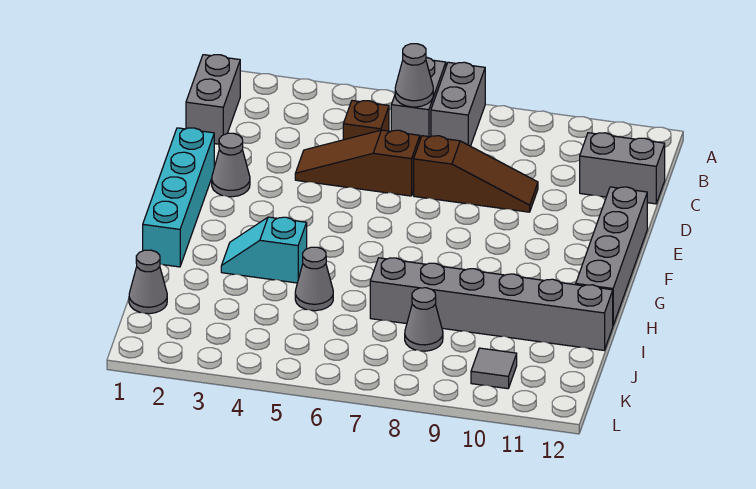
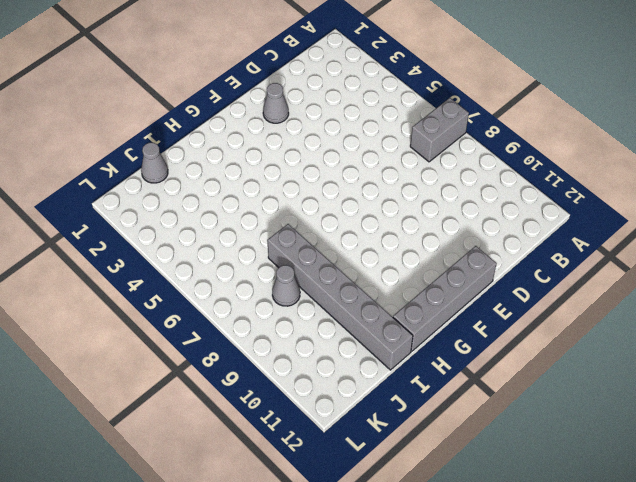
none -> grey brick A6:B6 level 1
none -> grey brick B1:C1 level 1
none -> brown brick C5 level 1

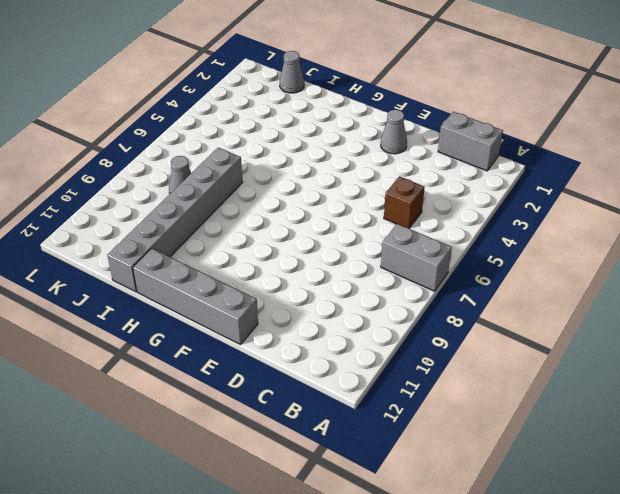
none -> grey brick A6:B6 level 1
none -> grey brick C11:C12 level 1
none -> brown slope D4:D6 level 1 top 6

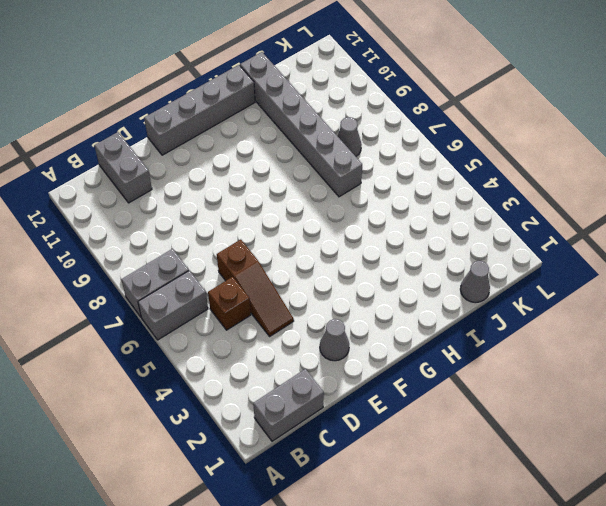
none -> brown slope D7:D9 level 1 top 7
none -> cyan brick E1:H1 level 1
none -> cyan slope H3:H4 level 1 top 4

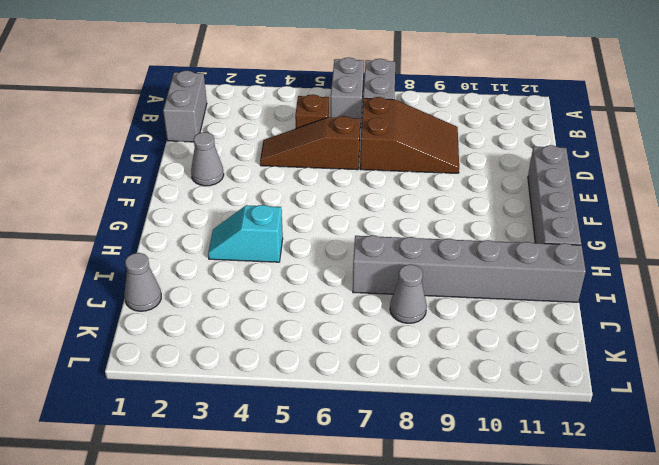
brown slope C7:D9 level 1 top 7 -> brown slope D7:D9 level 1 top 7
none -> grey brick C11:C12 level 1
none -> cyan brick E1:H1 level 1
none -> grey cone I5 level 1

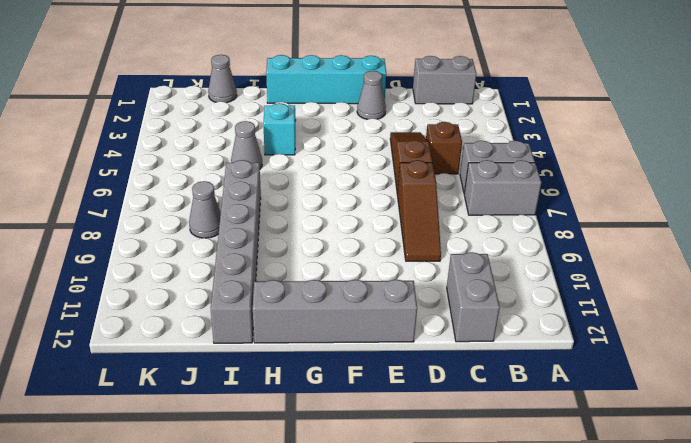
none -> grey tile K10 level 1
none -> grey cone B6 level 2

